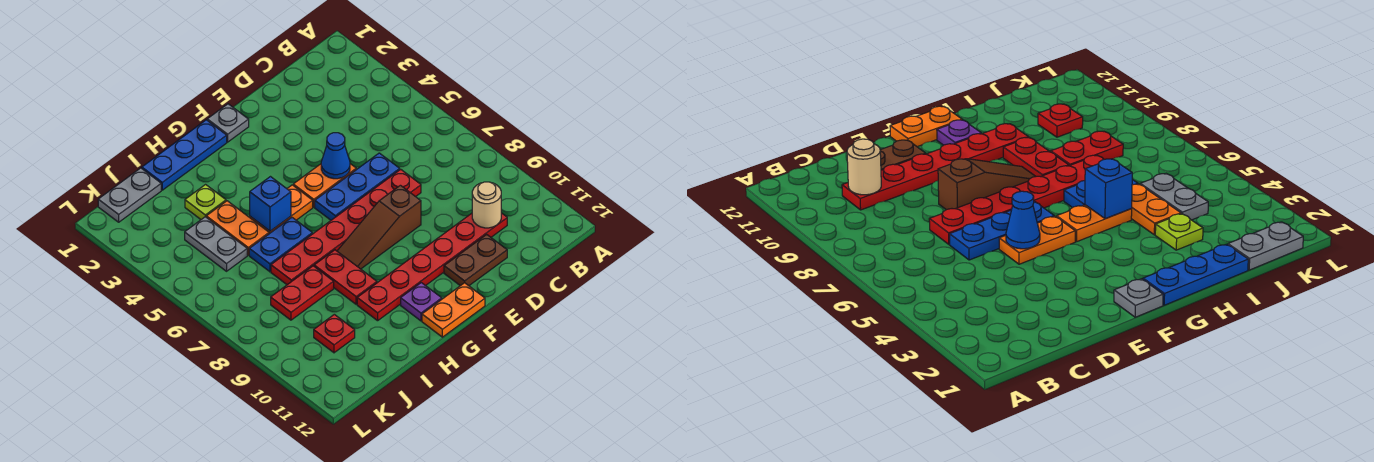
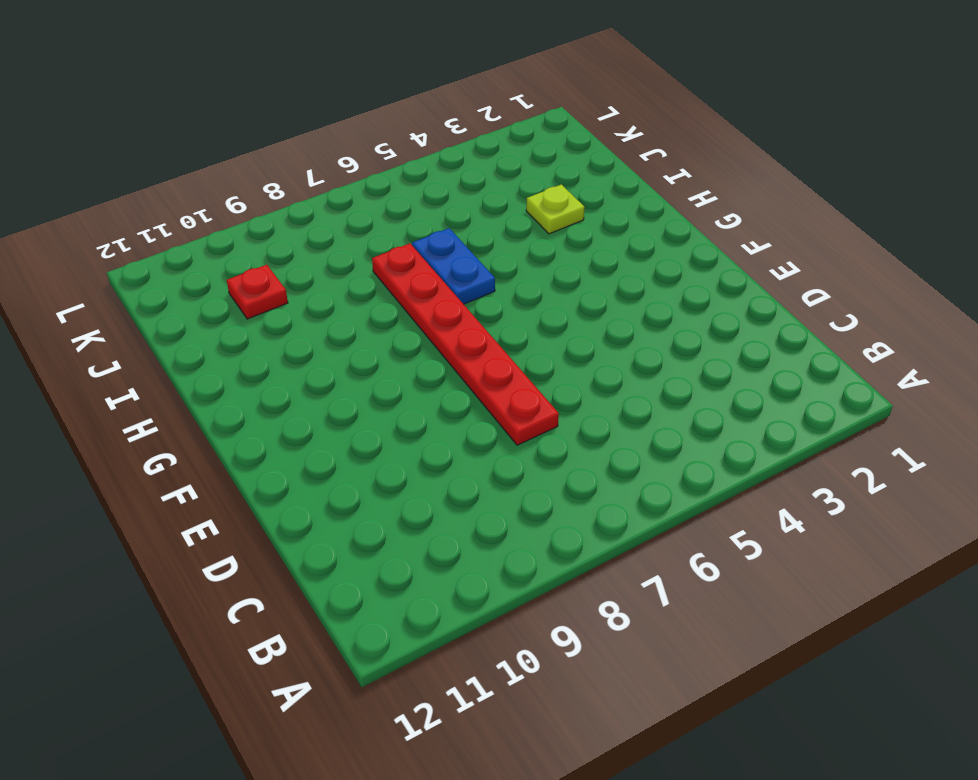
none -> red plate C10:H10 level 1
none -> blue plate D6:F6 level 1
none -> brown plate D11:E11 level 1

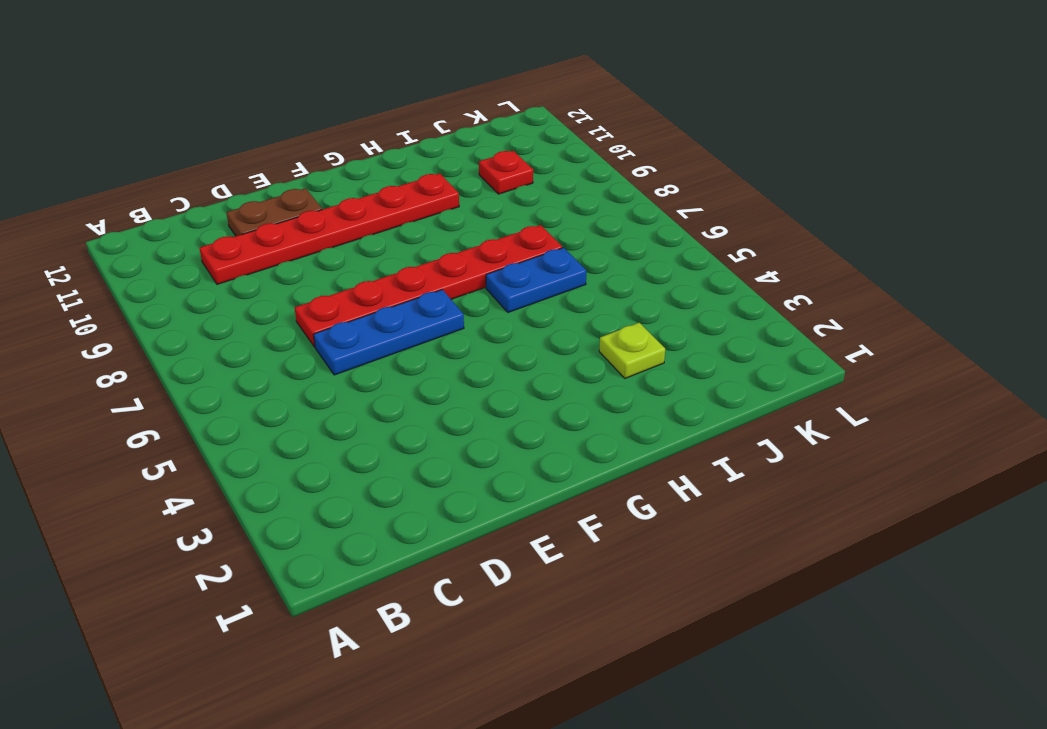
none -> orange plate E5:F5 level 1
none -> brown slope E8:G8 level 1 top E
none -> grey plate F1 level 1

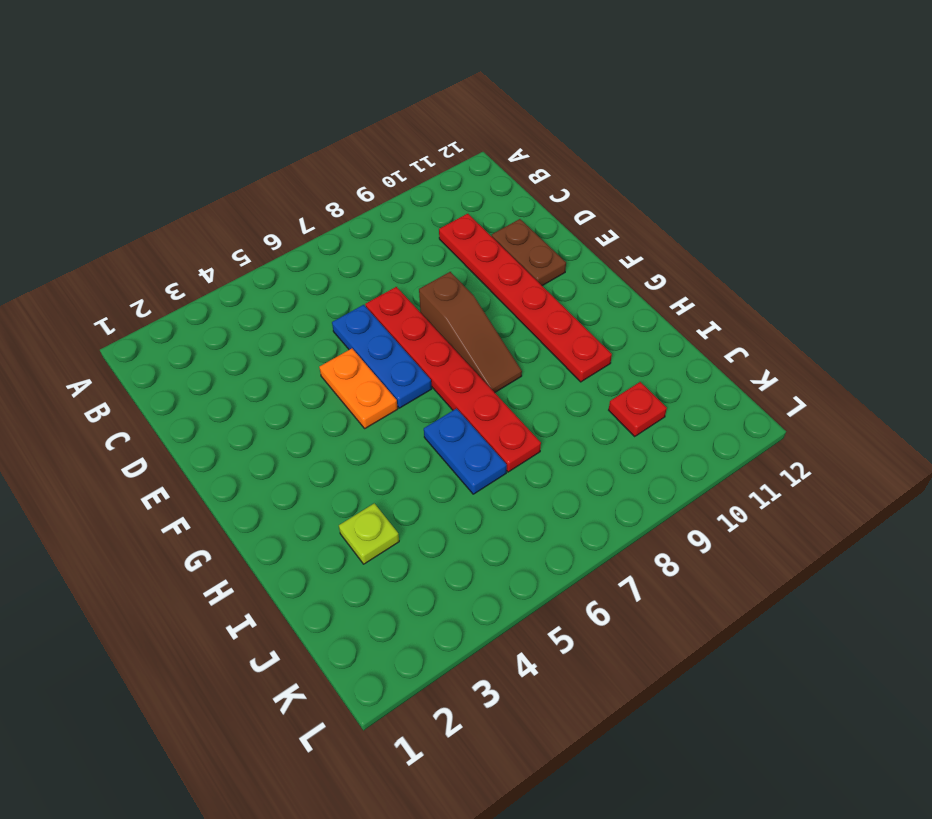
none -> grey plate F1 level 1
none -> orange plate F12:G12 level 1
none -> blue plate G1:I1 level 1

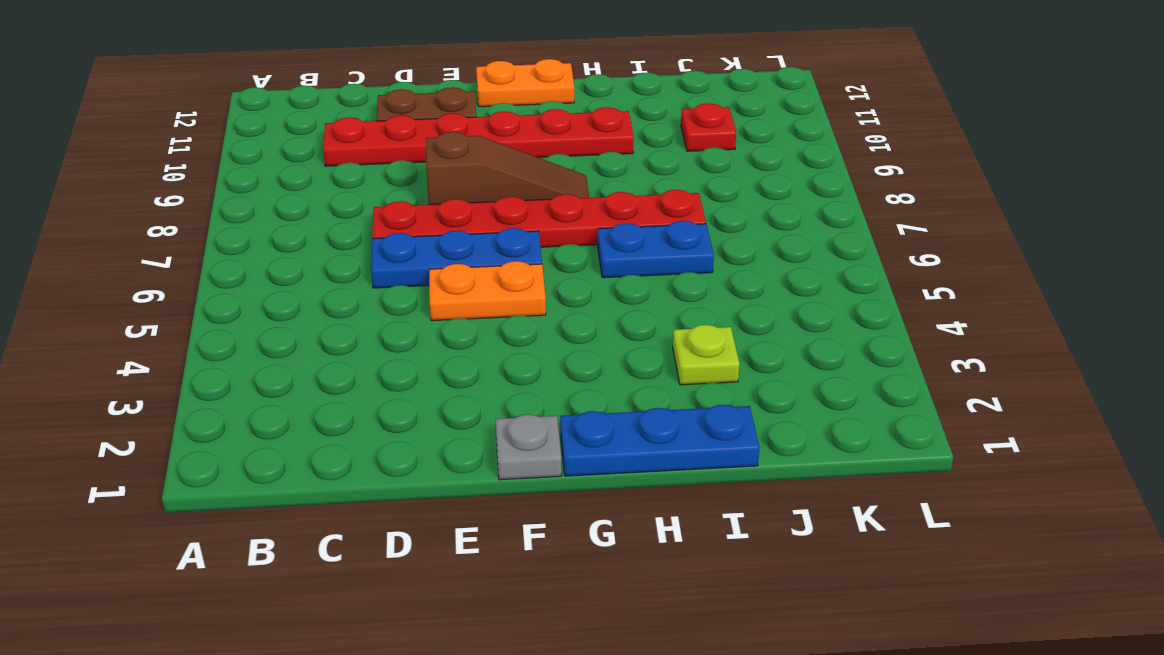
none -> orange plate G5:H5 level 1
none -> purple plate G11 level 1
none -> red plate H8:H9 level 1

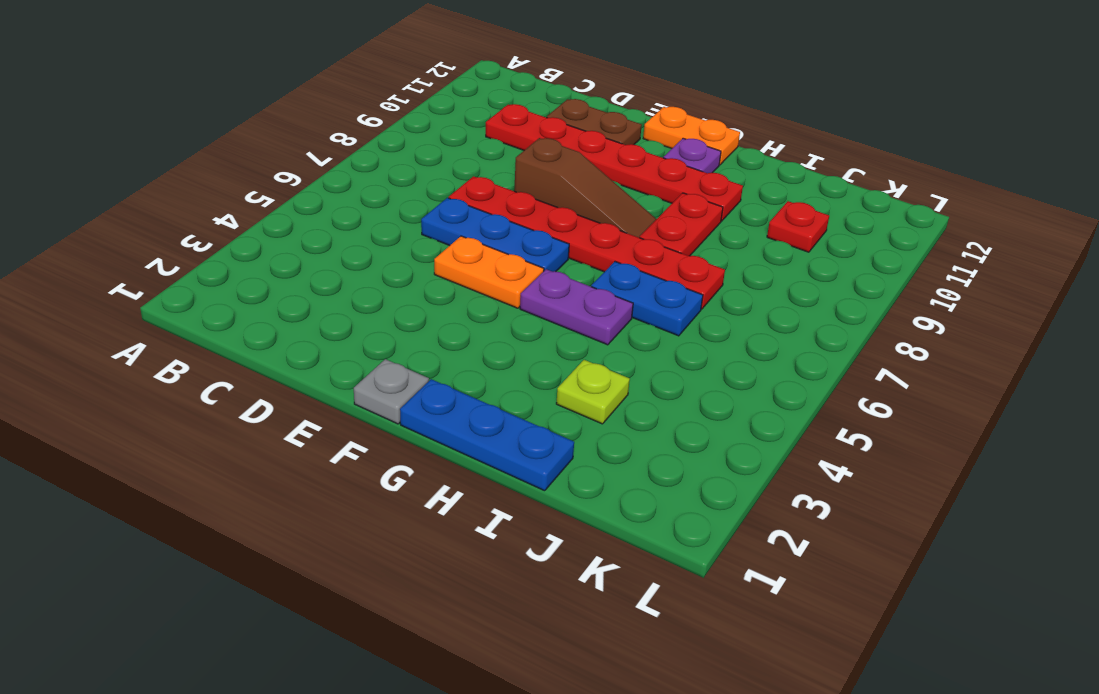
purple plate G5:H5 level 1 -> orange plate G5:H5 level 1
none -> orange plate I4:I5 level 1
none -> red plate I8:J8 level 1
none -> grey plate J1:K1 level 1

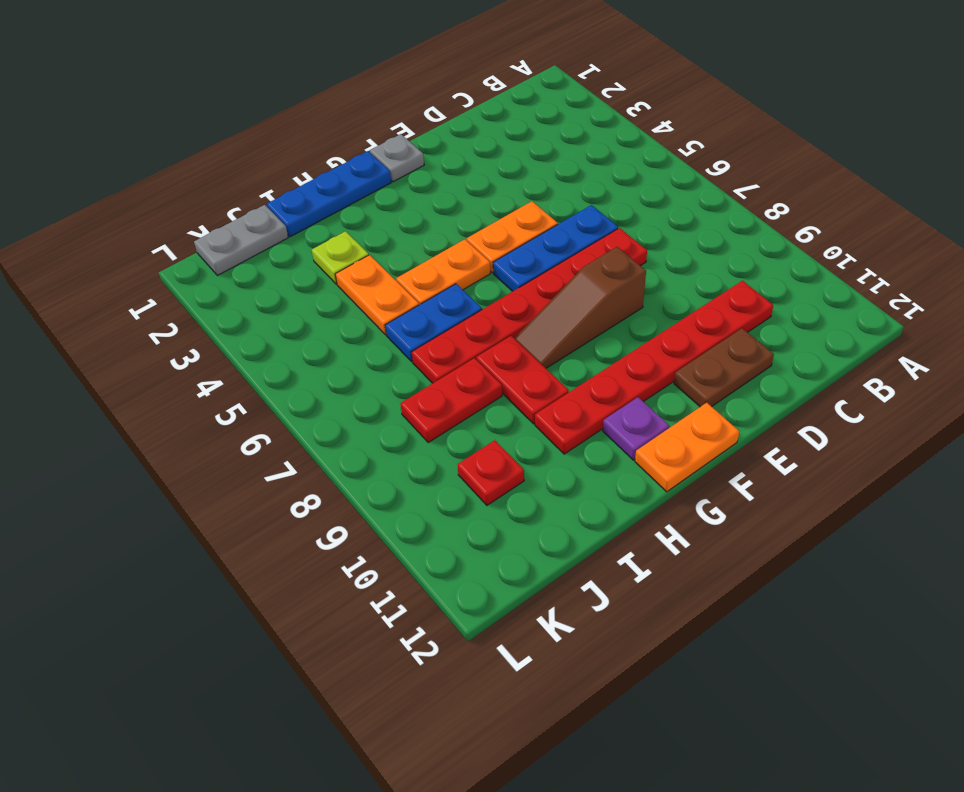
none -> grey plate J4:J5 level 1
none -> tan round brick C10 level 2
none -> blue cone E5 level 2

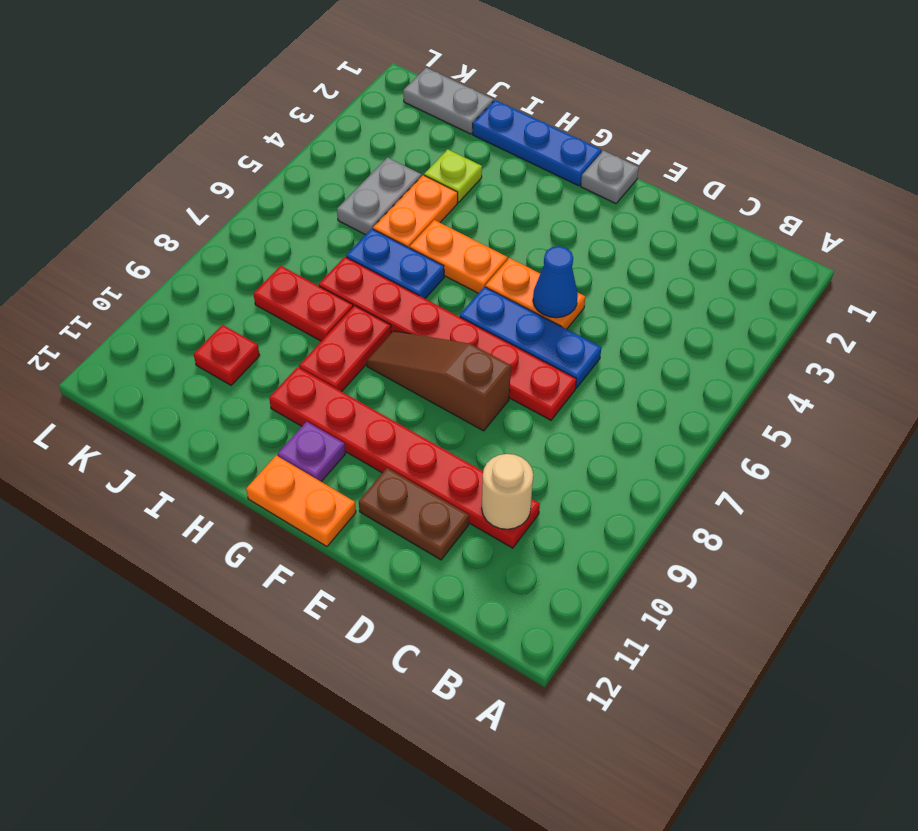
none -> blue brick H5 level 2

